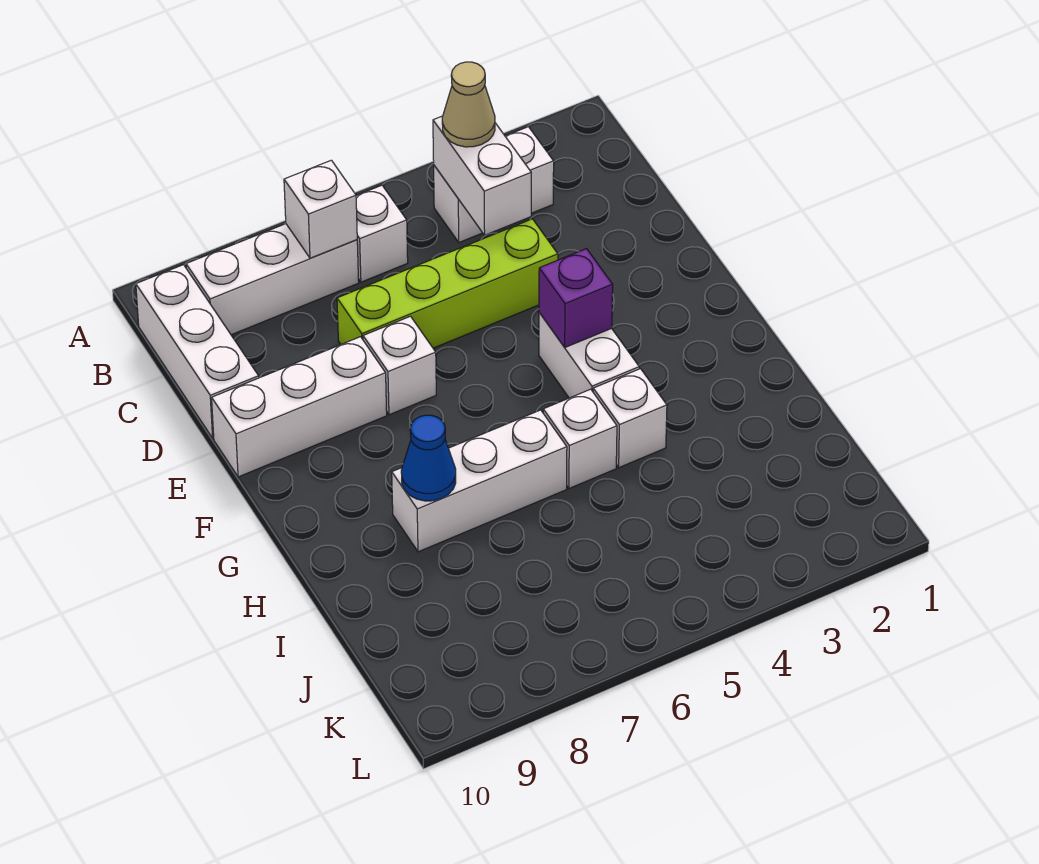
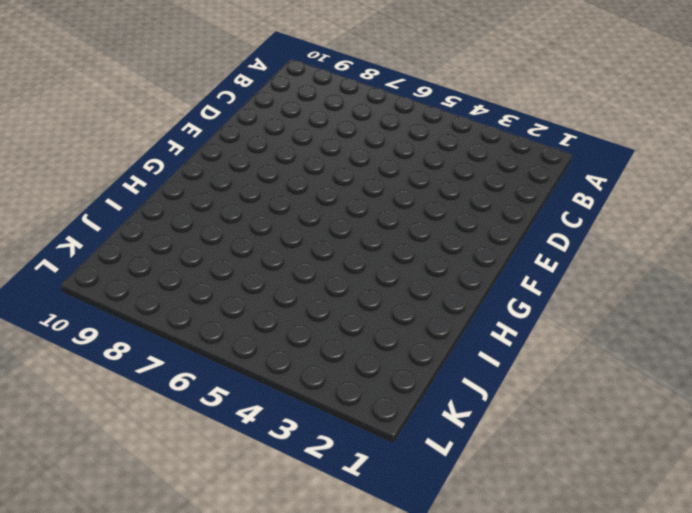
none -> white brick B3:B4 level 1
none -> white brick B6 level 1
none -> white brick B7:B9 level 1

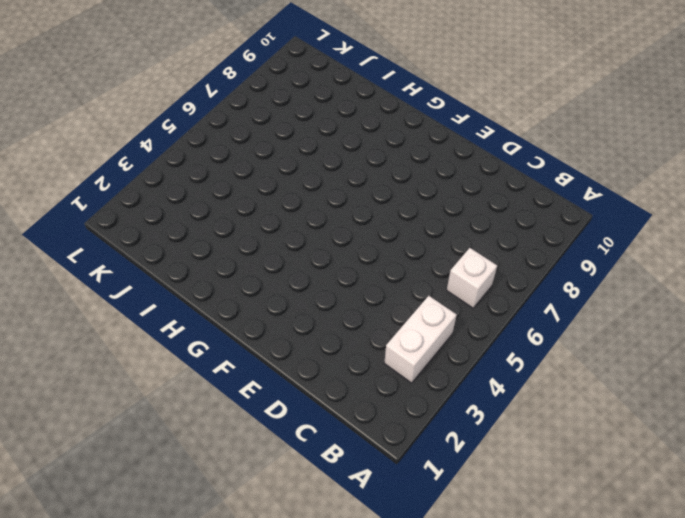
none -> white brick B7:B9 level 1
none -> white brick B10:D10 level 1
none -> lime brick D4:D7 level 1

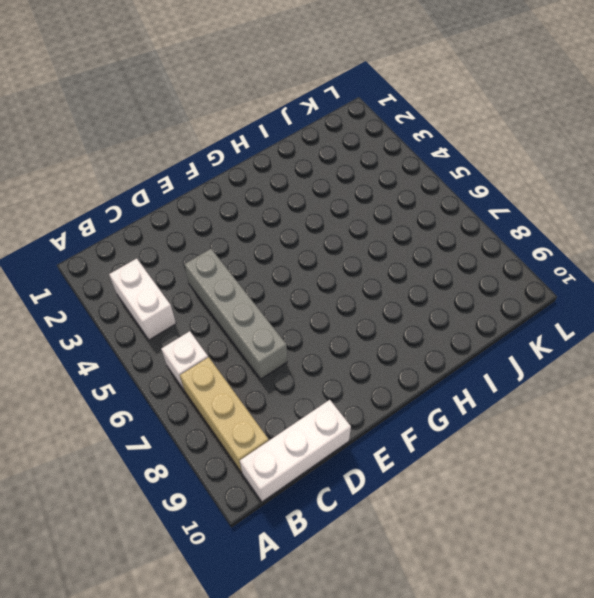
tan brick B7:B9 level 1 -> white brick B7:B9 level 1
grey brick D4:D7 level 1 -> lime brick D4:D7 level 1
none -> white brick E7 level 1
none -> white brick E8:E10 level 1
none -> white brick F4:G4 level 1

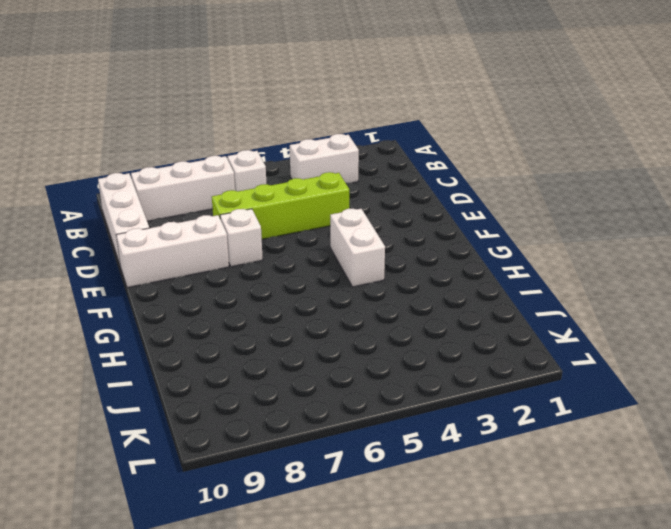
none -> white brick H4 level 1
none -> white brick H5 level 1
none -> white brick H6:H8 level 1

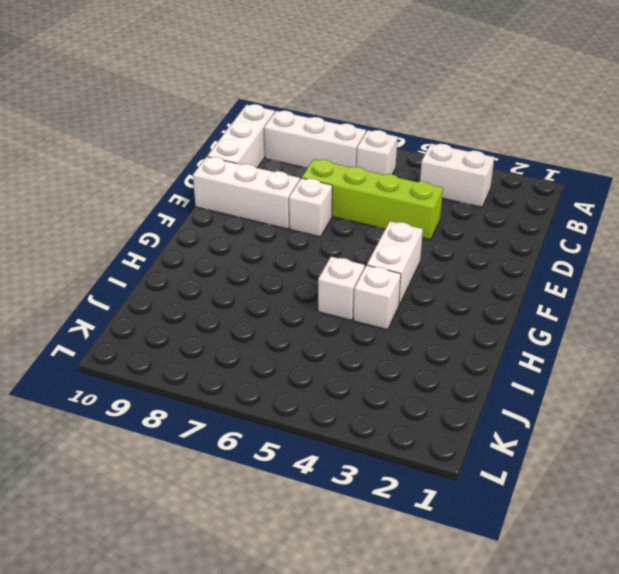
none -> white brick H6:H8 level 1
none -> white brick B4:C4 level 2
none -> white brick B7 level 2

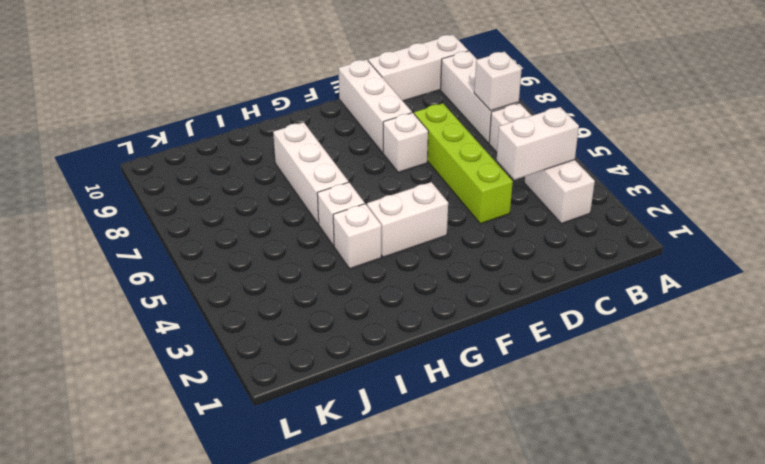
none -> purple brick F4 level 2
none -> blue cone H8 level 2
none -> tan cone B4 level 3

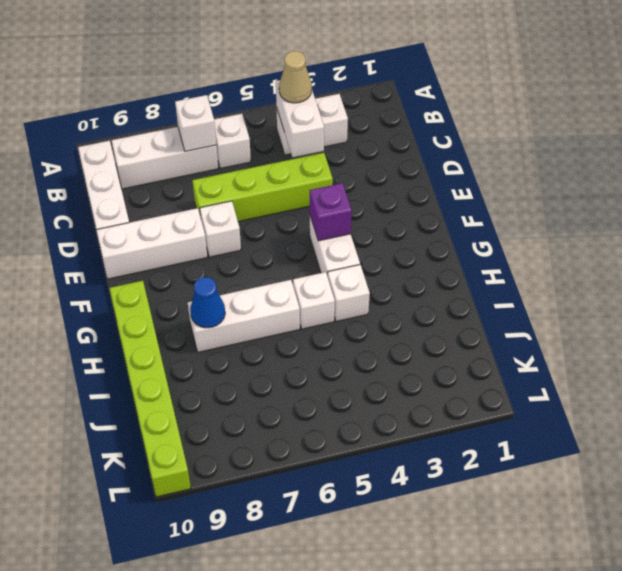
lime brick G10:L10 level 1 -> none

